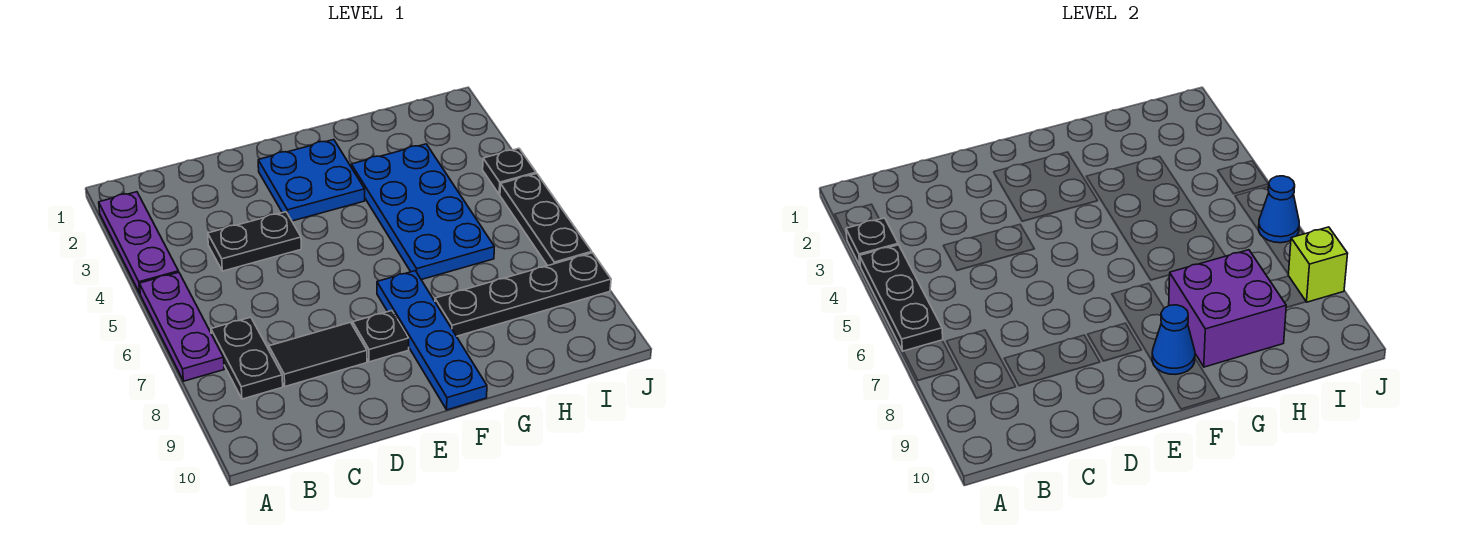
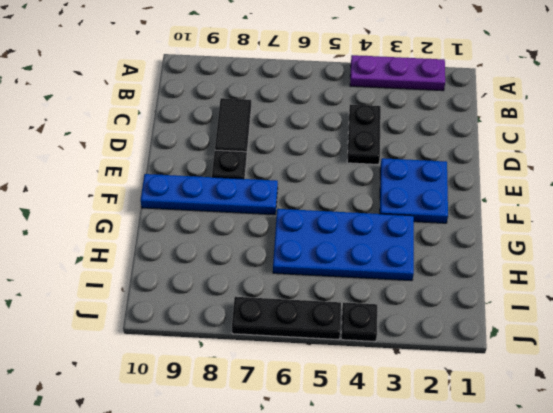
none -> purple plate A5:A7 level 1
none -> black plate B7:B8 level 1
none -> black plate G8:J8 level 1

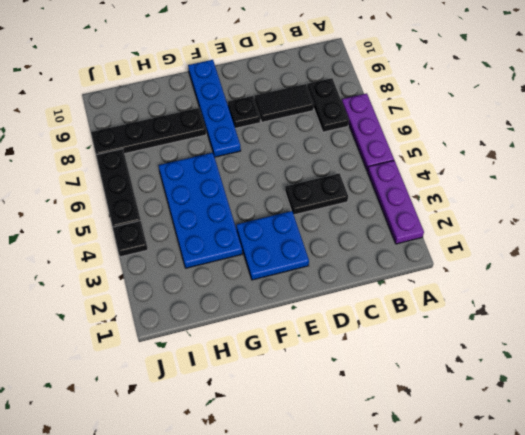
none -> black plate A3 level 2
none -> black plate A4:A6 level 2
none -> blue cone F9 level 2

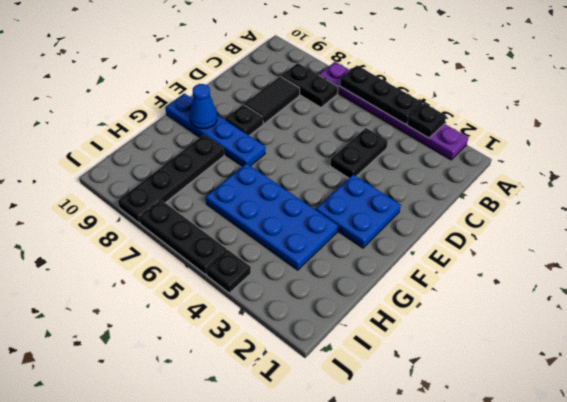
none -> purple brick G8:H9 level 2
none -> blue cone J6 level 2
none -> lime brick J8 level 2

